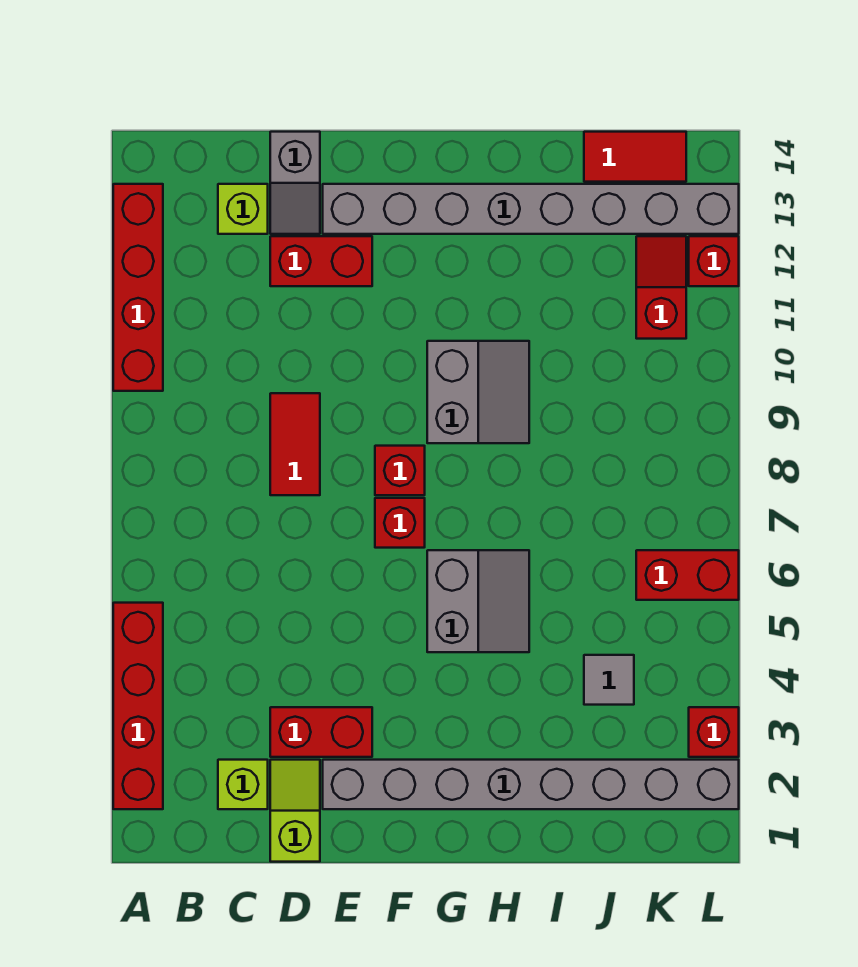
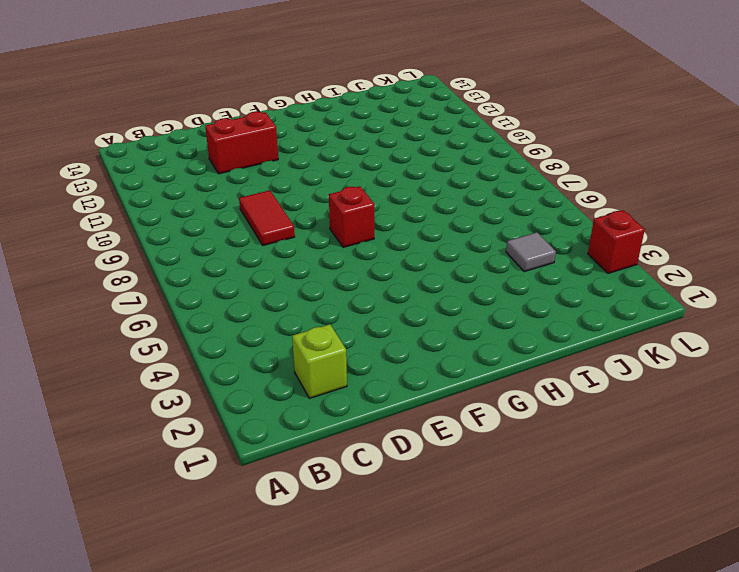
none -> red brick A2:A5 level 1
none -> red brick A10:A13 level 1
none -> lime brick C13 level 1

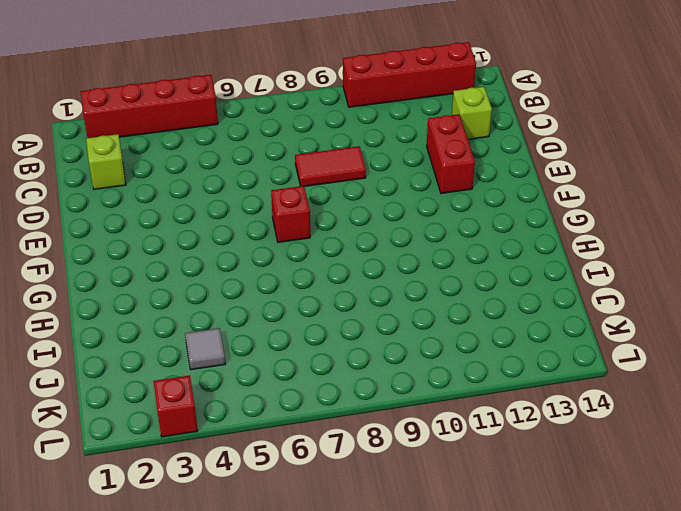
none -> lime slope D1:D2 level 1 top 1
none -> red brick D3:E3 level 1
none -> grey slope D13:D14 level 1 top 14

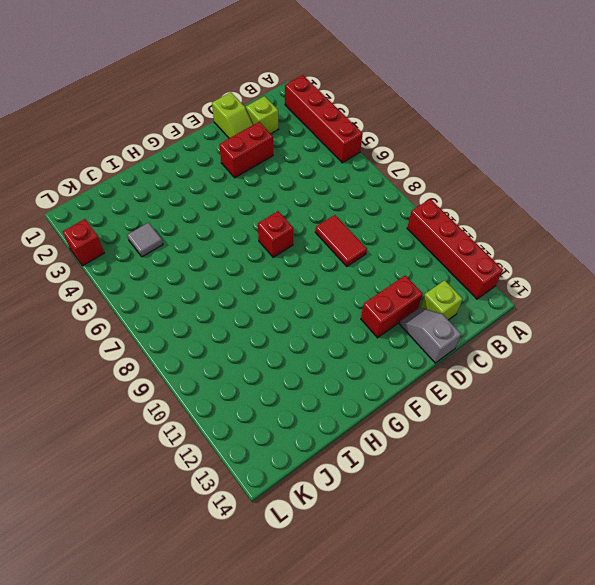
none -> grey brick E2:L2 level 1
none -> grey brick E13:L13 level 1
none -> red brick F8 level 1

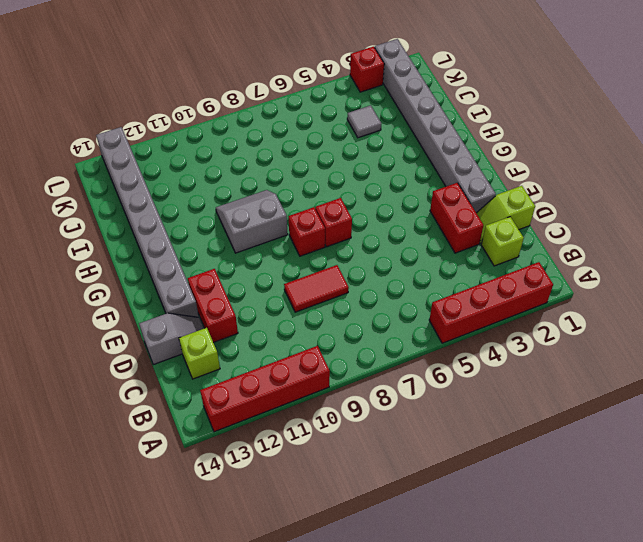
none -> grey slope G5:H6 level 1 top G
none -> red tile J14:K14 level 1
none -> red brick K6:L6 level 1

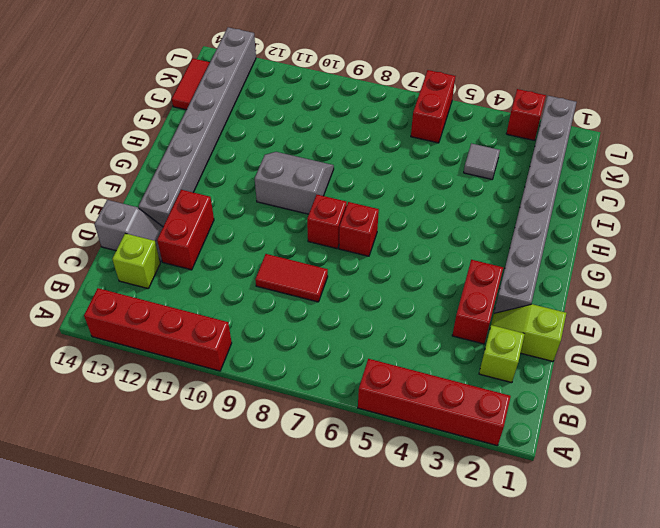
none -> grey slope G5:H6 level 1 top G
none -> red slope K11:K12 level 1 top 11
none -> red brick L12 level 1

